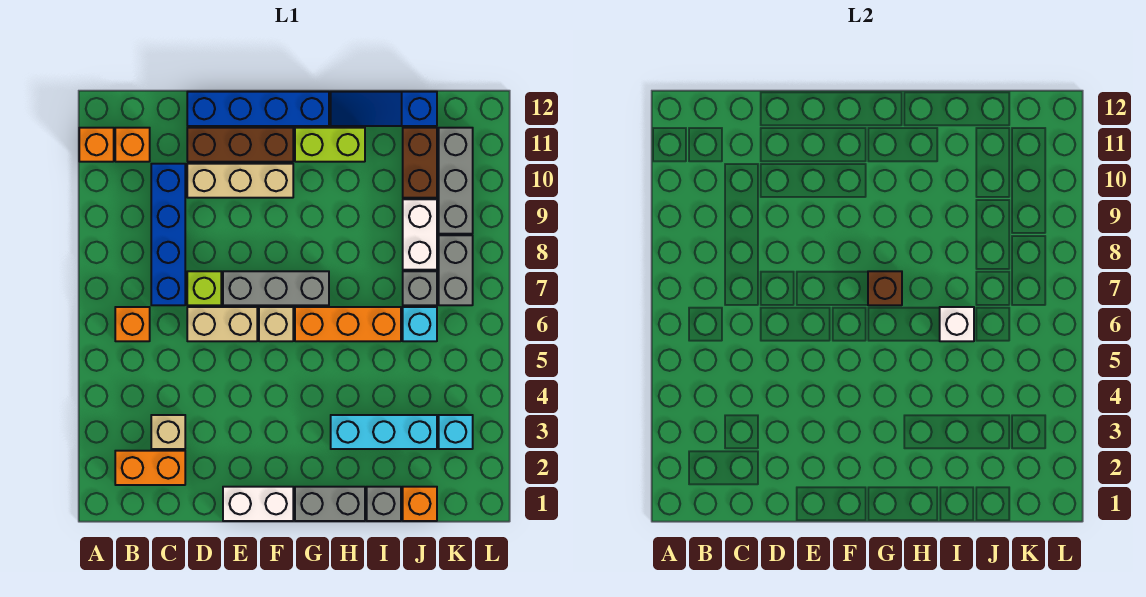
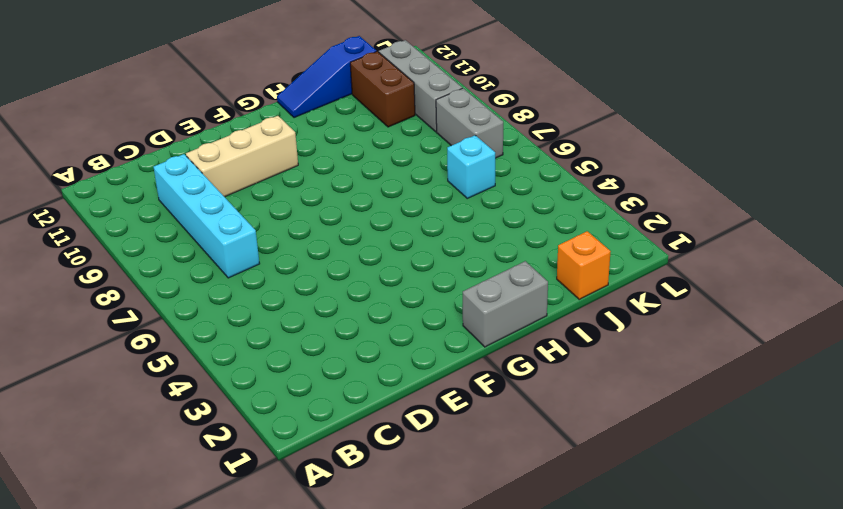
cyan brick C7:C10 level 1 -> blue brick C7:C10 level 1
none -> orange brick A11 level 1
none -> orange brick B2:C2 level 1
none -> orange brick B6 level 1
none -> orange brick B11 level 1

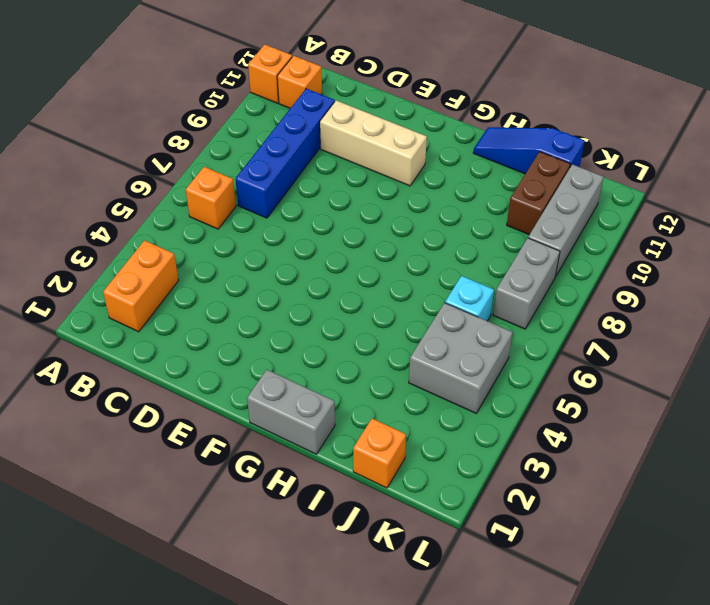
orange brick B2:B3 level 1 -> orange brick B2:C2 level 1
grey brick J4:K5 level 1 -> none
none -> tan brick C3 level 1
none -> tan brick D6:E6 level 1
none -> lime brick D7 level 1
none -> brown brick D11:F11 level 1

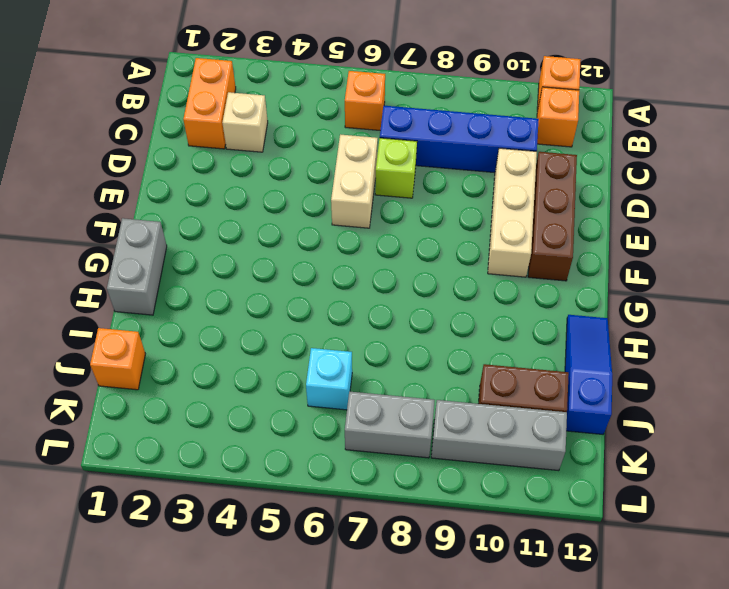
none -> blue brick D12:G12 level 1
none -> white brick E1:F1 level 1
none -> grey brick E7:G7 level 1
none -> tan brick F6 level 1

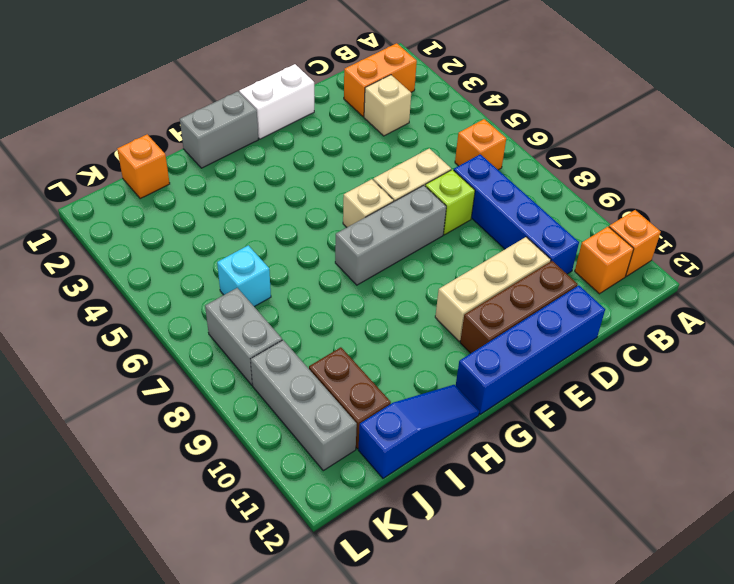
none -> orange brick G6:I6 level 1
none -> lime brick G11:H11 level 1
none -> cyan brick H3:J3 level 1
none -> grey brick I1 level 1

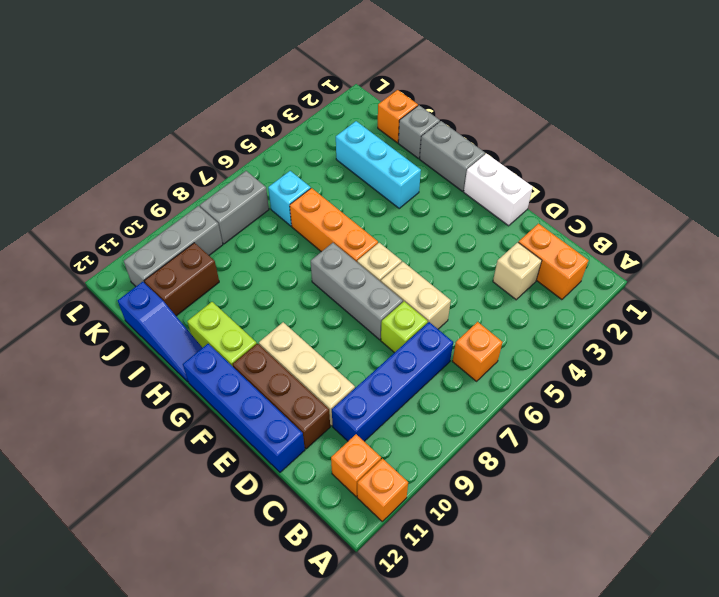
none -> grey brick J7 level 1
none -> white brick J8:J9 level 1
none -> cyan brick K3 level 1
none -> brown brick G7 level 2

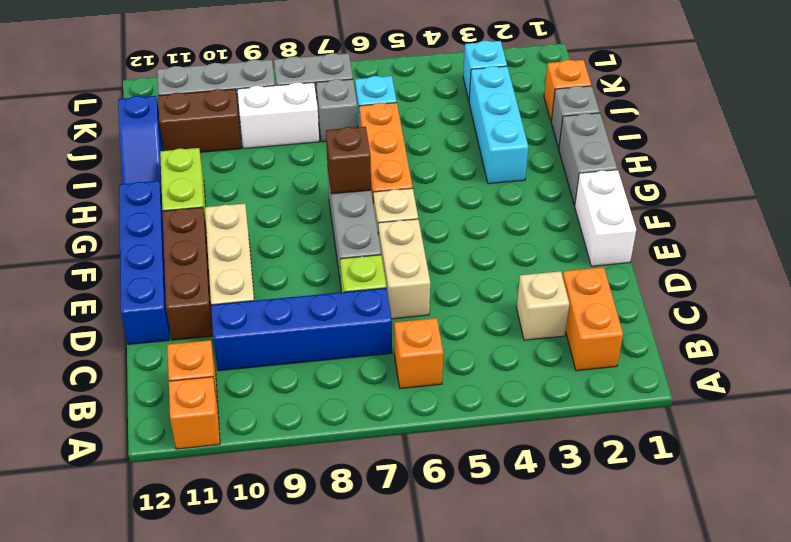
none -> white brick I6 level 2

